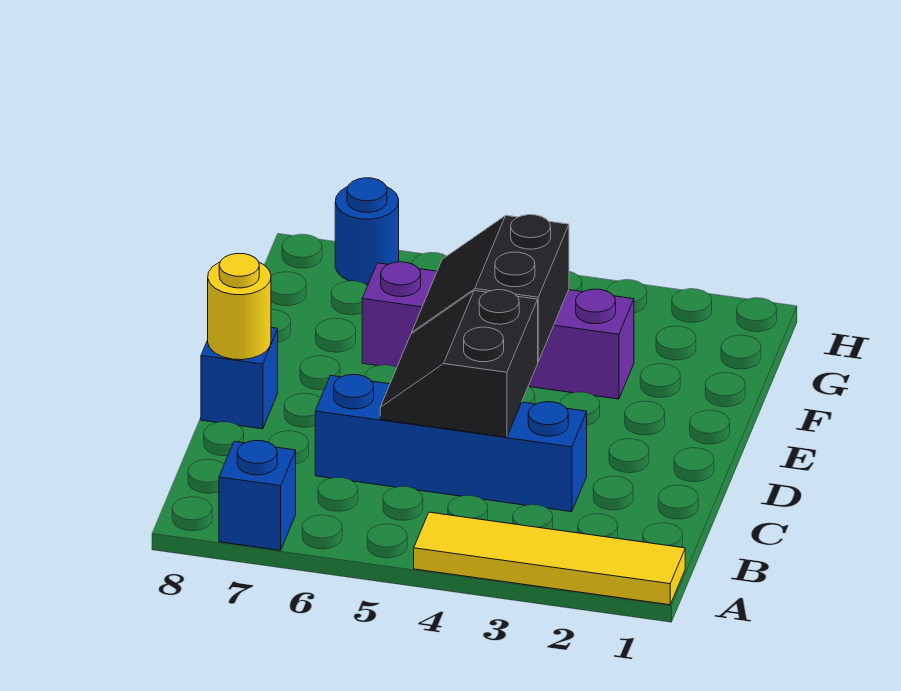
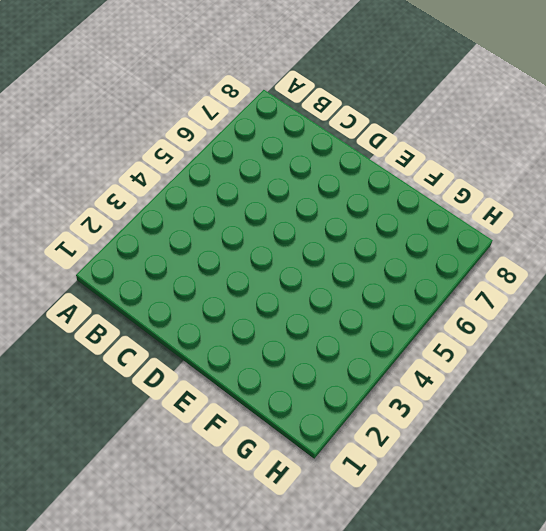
none -> yellow tile A1:A4 level 1
none -> blue brick A7 level 1

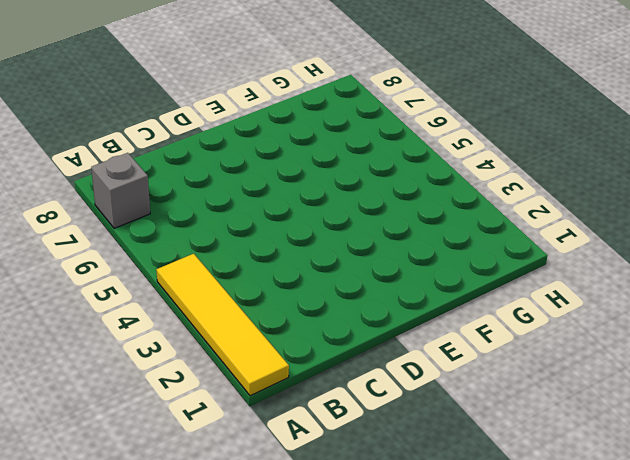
grey brick A7 level 1 -> blue brick A7 level 1
none -> blue brick C3:C6 level 1
none -> blue brick D8 level 1

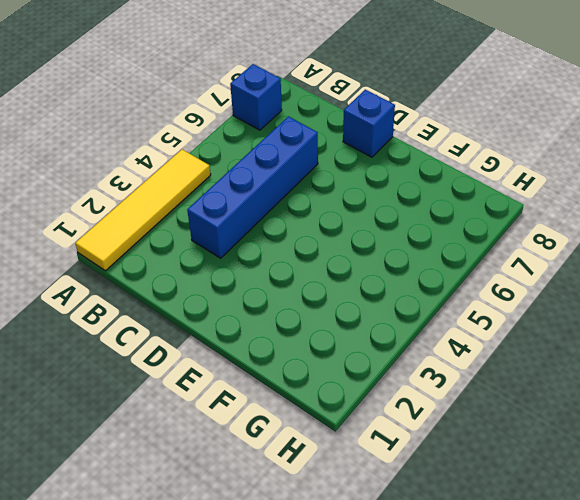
none -> purple brick F3:F6 level 1
none -> blue round brick H7 level 1

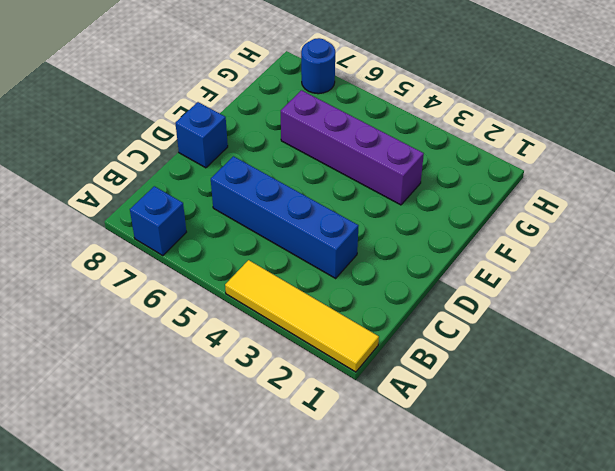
none -> black slope C4:D5 level 2 top 4
none -> yellow round brick D8 level 2

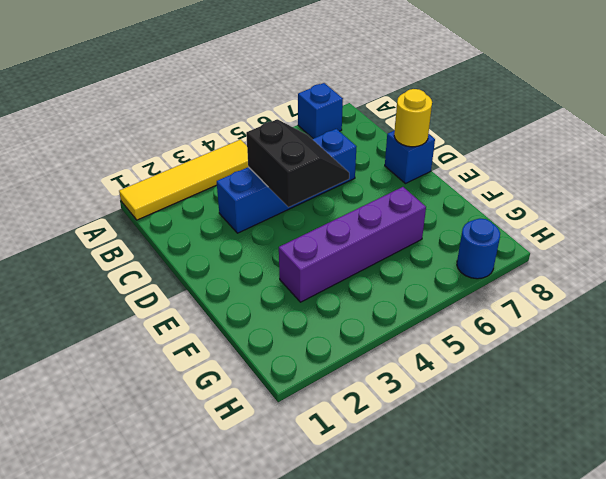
none -> black slope E4:F5 level 2 top 4

